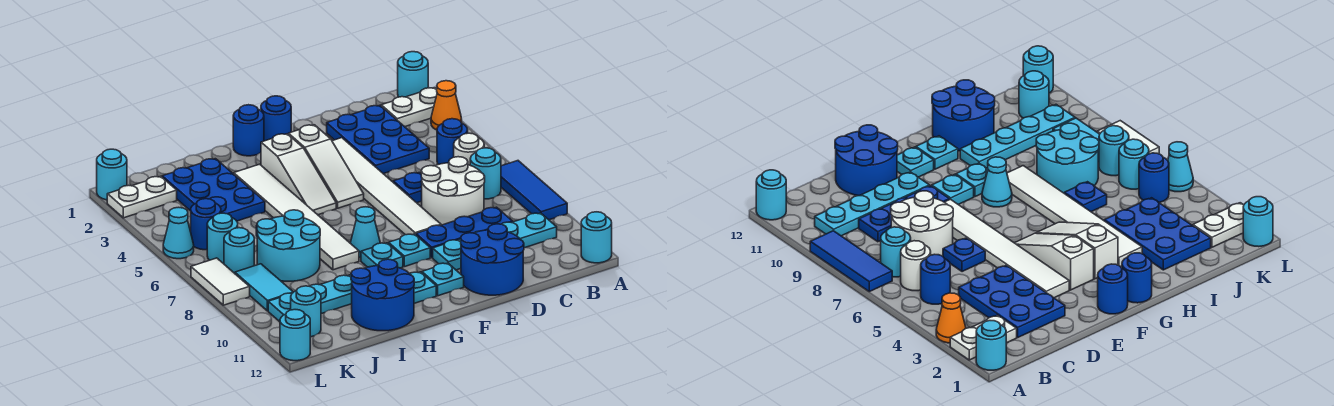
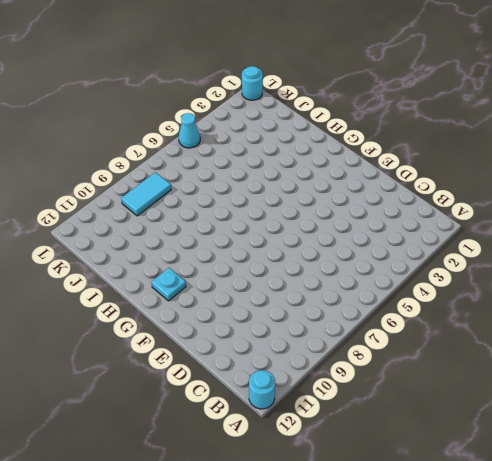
none -> cyan round brick A1 level 1
none -> white plate A2:B2 level 1
none -> orange cone A3 level 1
none -> blue tile A7:A9 level 1

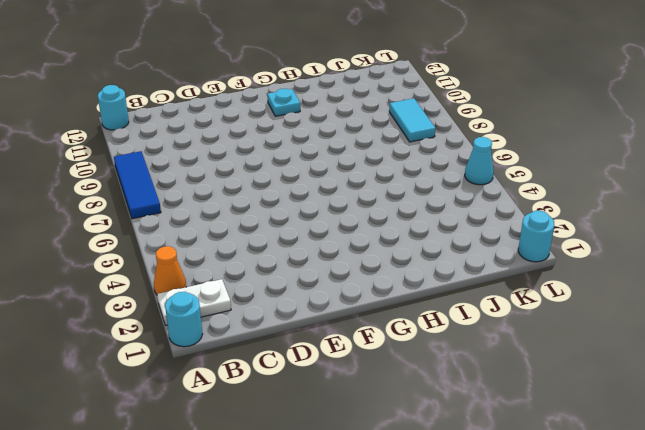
none -> blue round brick B5 level 1
none -> white round brick B6 level 1
none -> cyan round brick B7 level 1
none -> cyan plate B10:E10 level 1

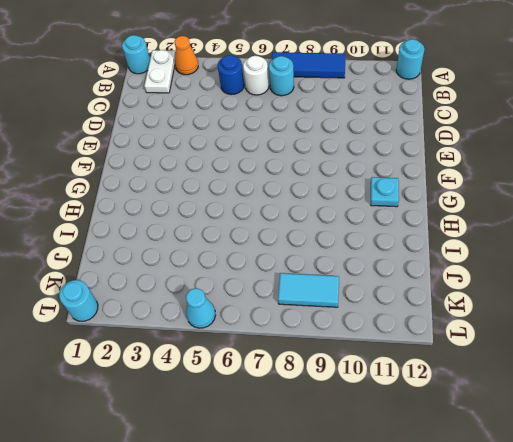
none -> cyan plate B10:E10 level 1
none -> blue plate C2:D4 level 1
none -> white round brick C7:D8 level 1
none -> blue plate C9:E9 level 1

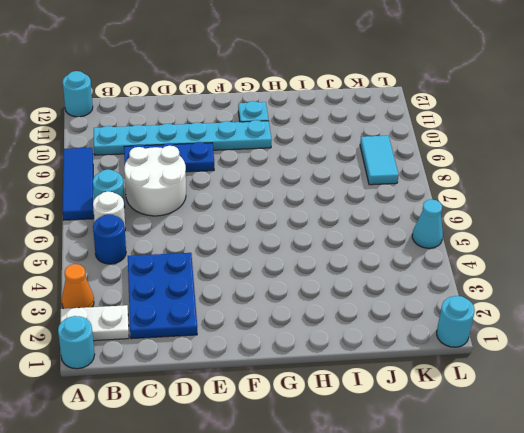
cyan plate B10:G10 level 1 -> cyan plate B10:E10 level 1
none -> blue plate D6 level 1
none -> blue round brick D11:E12 level 1
none -> white tile E3:E8 level 1
none -> blue round brick F1 level 1

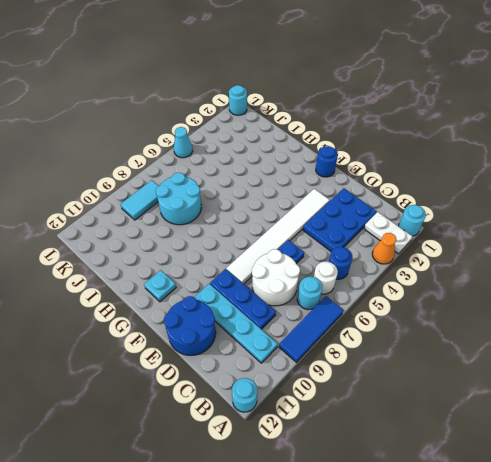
none -> white slope F3:F5 level 1 top 3
none -> cyan plate F9 level 1
none -> cyan plate F11 level 1
none -> blue round brick G1 level 1

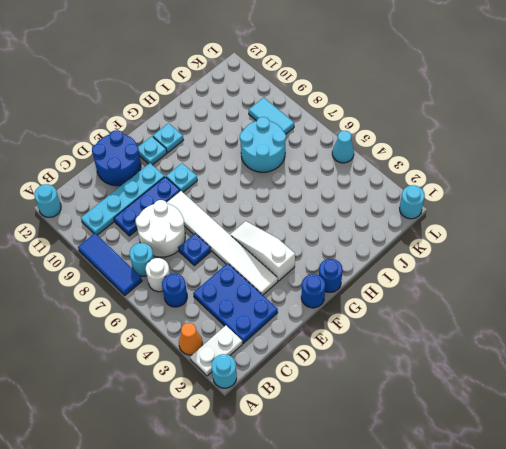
none -> white slope G3:G5 level 1 top 3
none -> cyan cone G8 level 1
none -> cyan plate G9 level 1
none -> white tile H3:H8 level 1

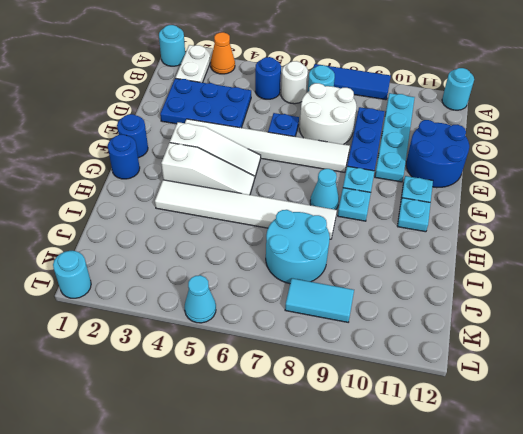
none -> cyan plate H10:K10 level 1
none -> blue round brick H11:I12 level 1
none -> blue plate I2:J4 level 1
none -> blue plate I6 level 1

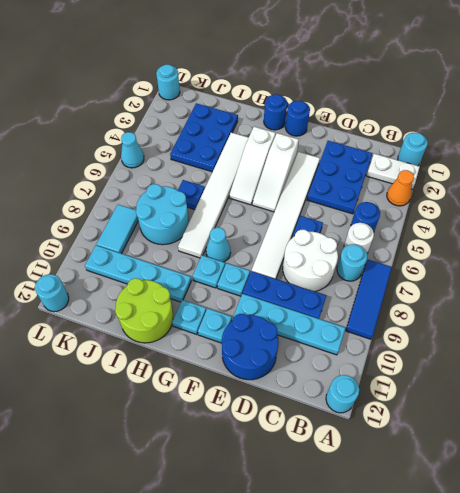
lime round brick H11:I12 level 1 -> blue round brick H11:I12 level 1
none -> white plate K2:L2 level 1
none -> blue round brick K5 level 1
none -> cyan round brick K6 level 1
none -> cyan round brick K7 level 1

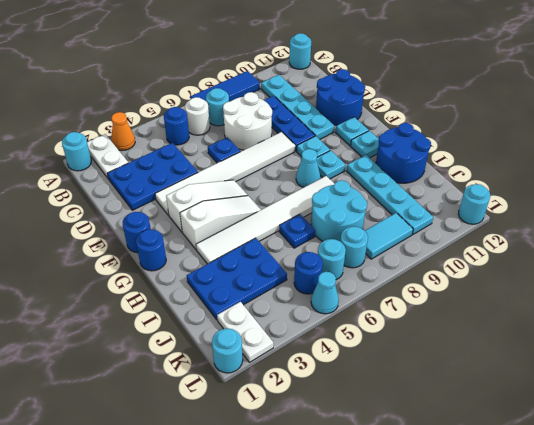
none -> cyan round brick K11 level 1
none -> white tile L7:L8 level 1

